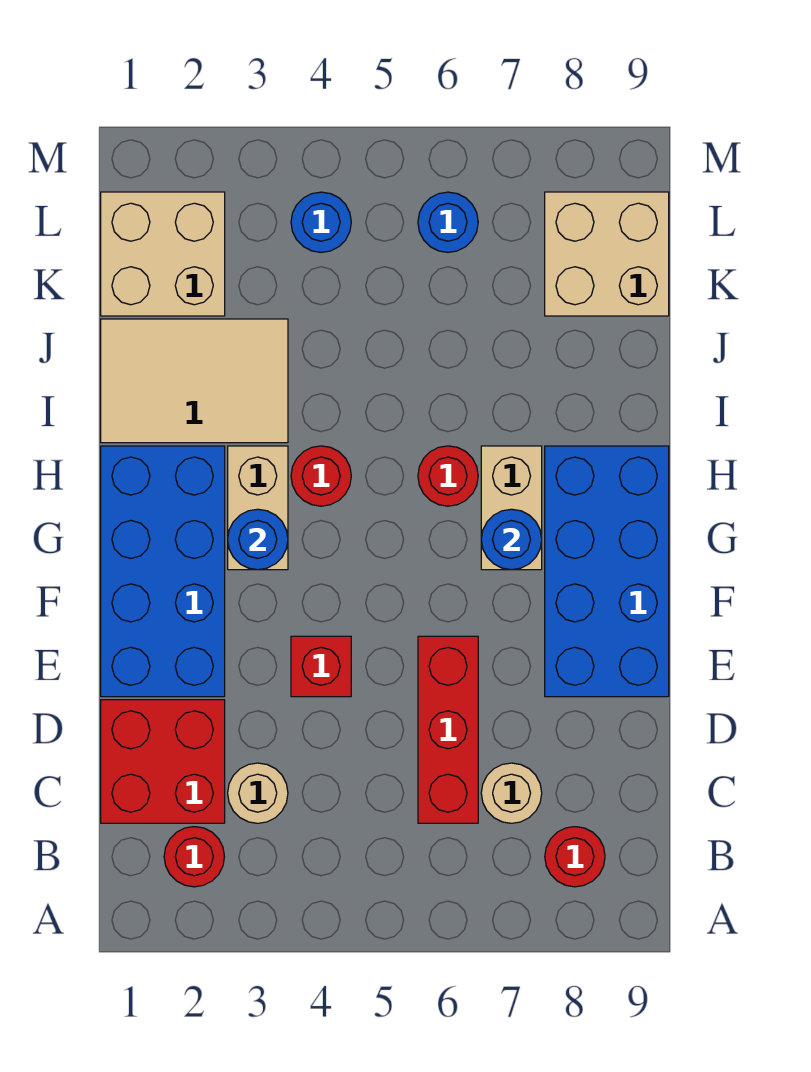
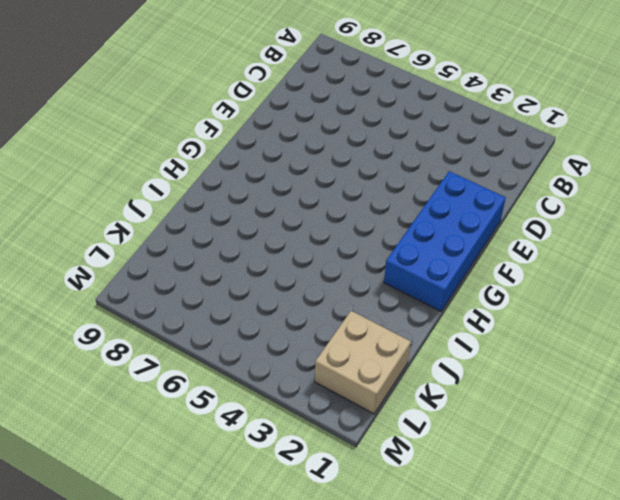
none -> red round brick B2 level 1
none -> red round brick B8 level 1
none -> red brick C1:D2 level 1

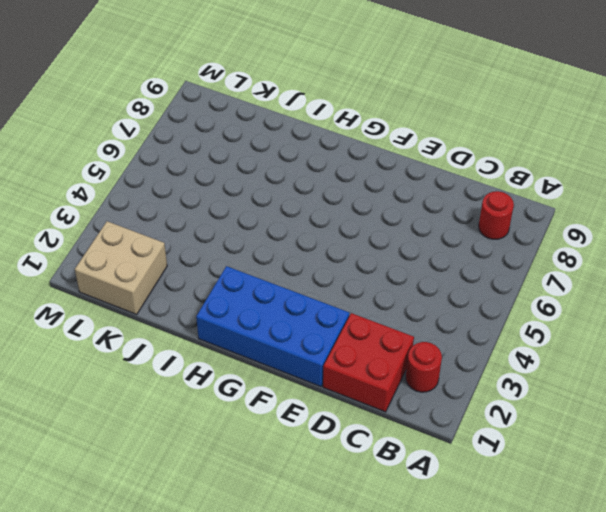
none -> tan round brick C3 level 1
none -> red brick C6:E6 level 1
none -> tan round brick C7 level 1

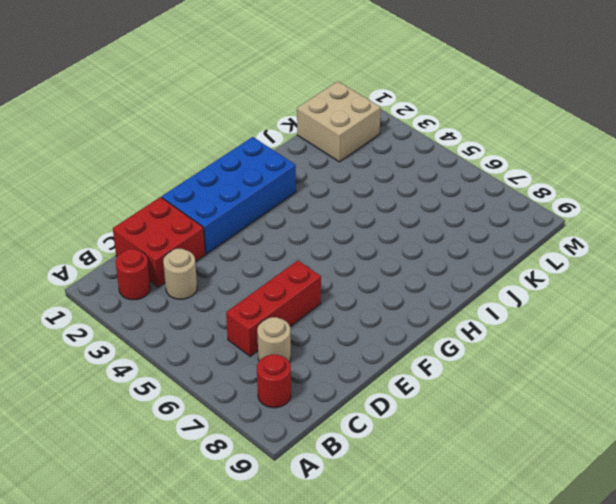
none -> red brick E4 level 1
none -> blue brick E8:H9 level 1
none -> tan brick G3:H3 level 1

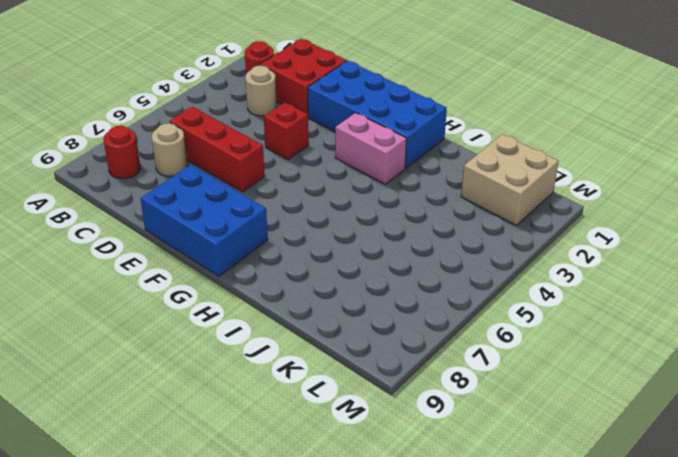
blue brick E8:G9 level 1 -> blue brick E8:H9 level 1
pink brick G3:H3 level 1 -> tan brick G3:H3 level 1
none -> tan brick G7:H7 level 1
none -> red round brick H4 level 1
none -> red round brick H6 level 1

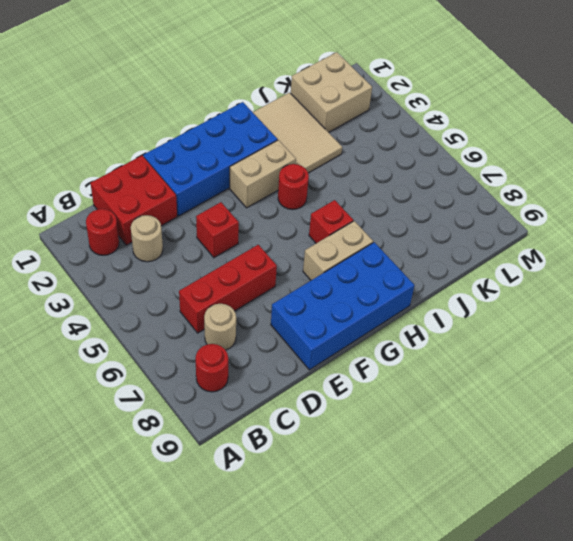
red brick H6 level 1 -> red round brick H6 level 1
none -> tan brick K8:L9 level 1
none -> blue round brick L4 level 1
none -> blue round brick L6 level 1

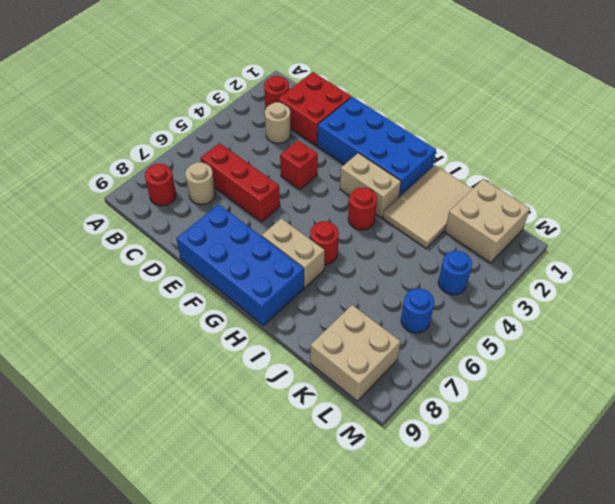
none -> blue round brick G3 level 2
none -> blue round brick G7 level 2

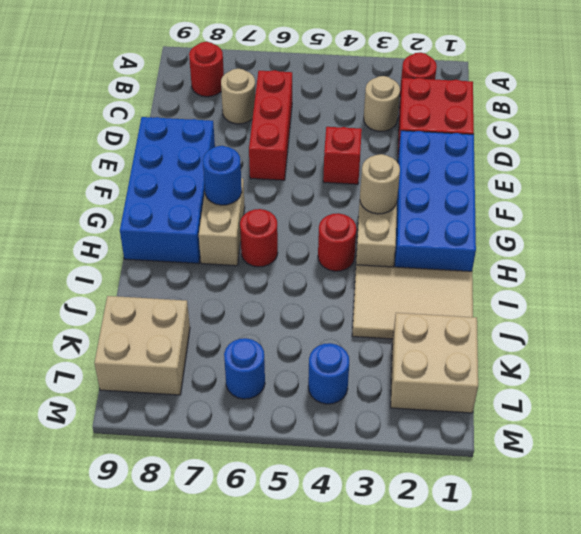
tan round brick G3 level 2 -> blue round brick G3 level 2

